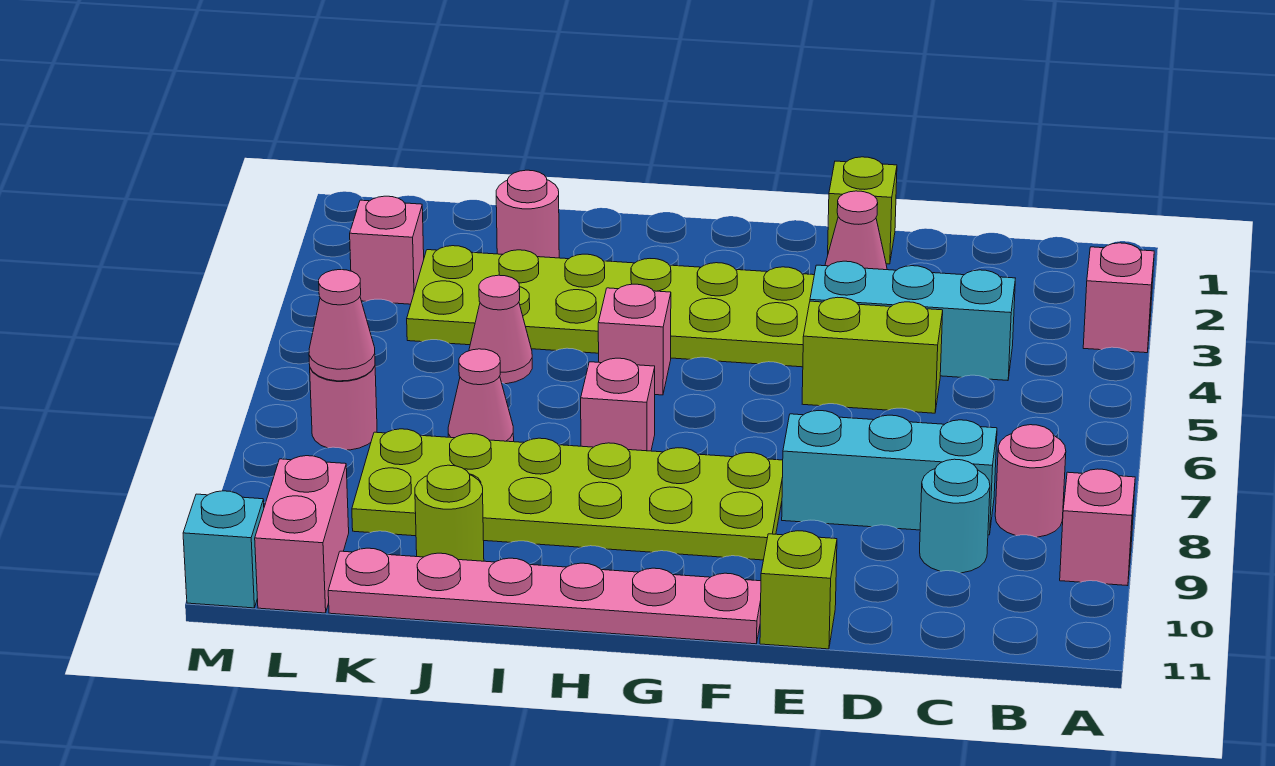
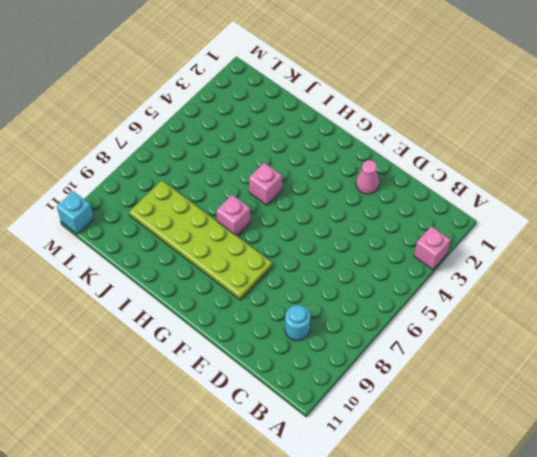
none -> pink brick A9 level 1
none -> pink round brick B8 level 1
none -> cyan brick C4:E4 level 1

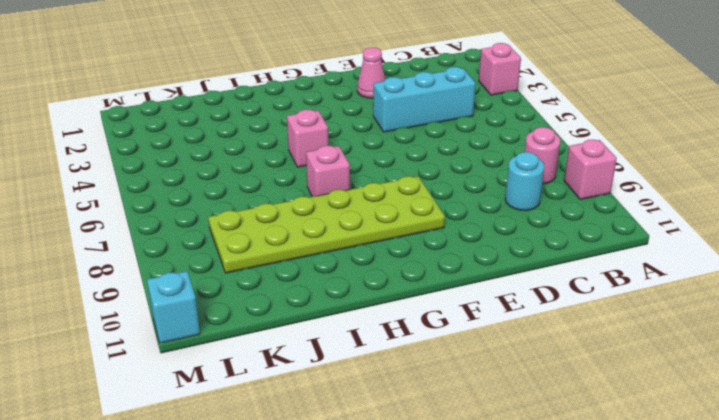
none -> cyan brick C8:E8 level 1
none -> lime brick D5:E5 level 1
none -> lime brick E1 level 1

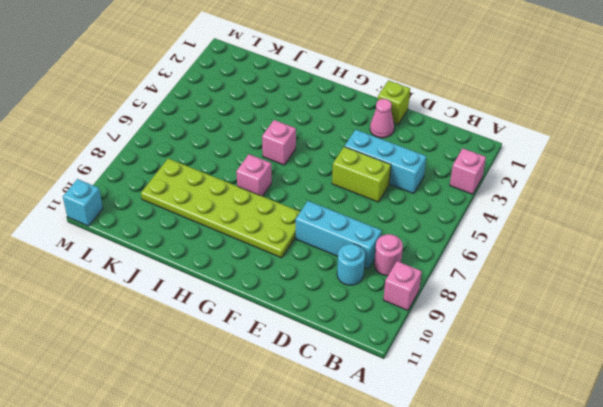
none -> lime brick E11 level 1
none -> lime plate F3:K4 level 1
none -> pink plate F11:K11 level 1

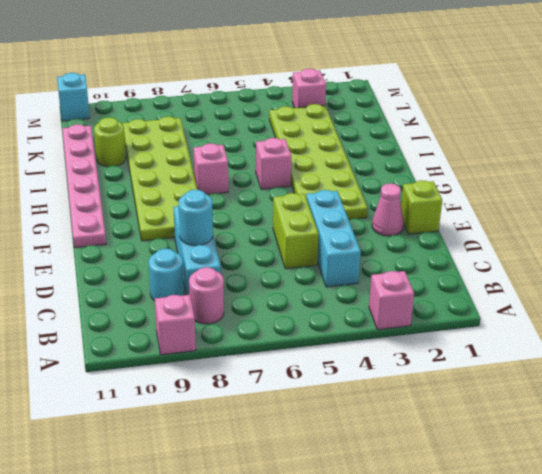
cyan round brick D8 level 2 -> none
none -> lime brick E11 level 1
none -> pink round brick J2 level 1
none -> pink cone J5 level 1

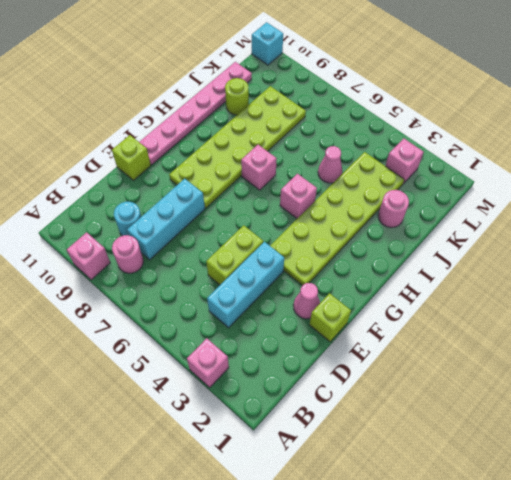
none -> pink cone J7 level 1
none -> pink round brick L7 level 1
none -> pink brick L10:L11 level 1

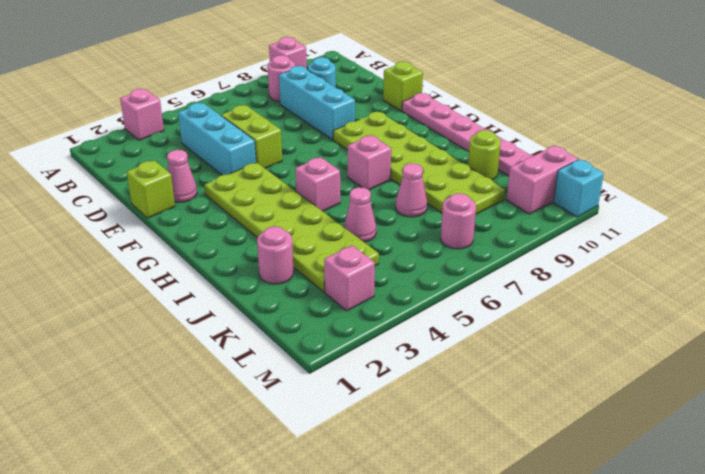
none -> pink cone L7 level 2

